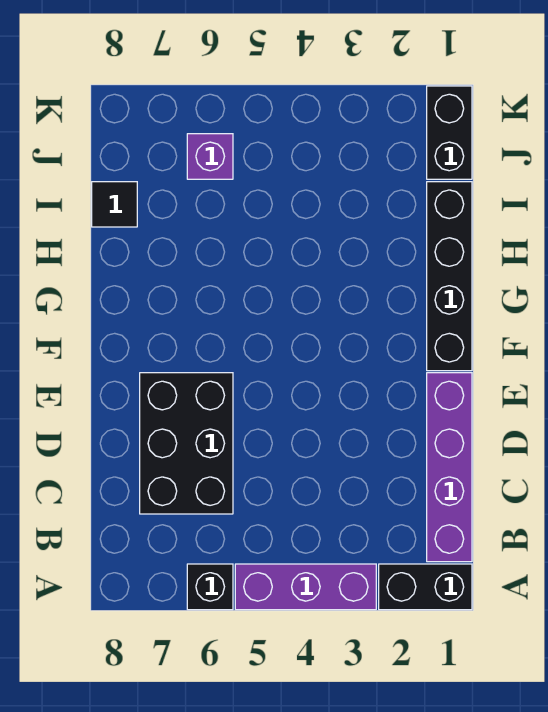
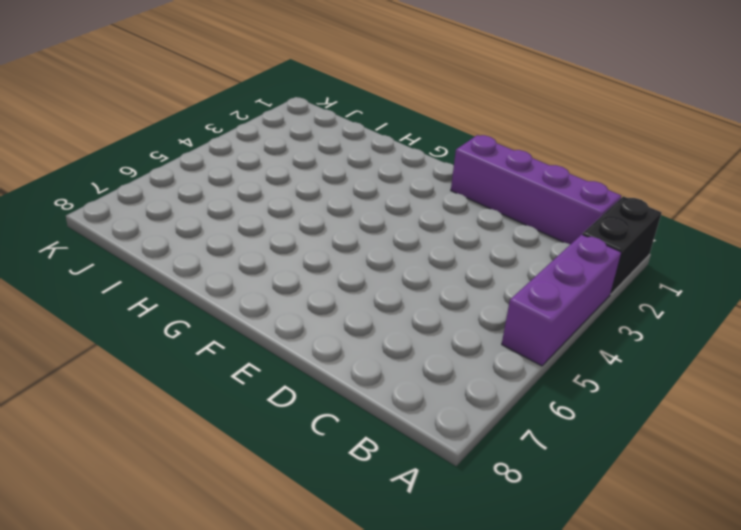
none -> black brick A6 level 1
none -> black brick C6:E7 level 1

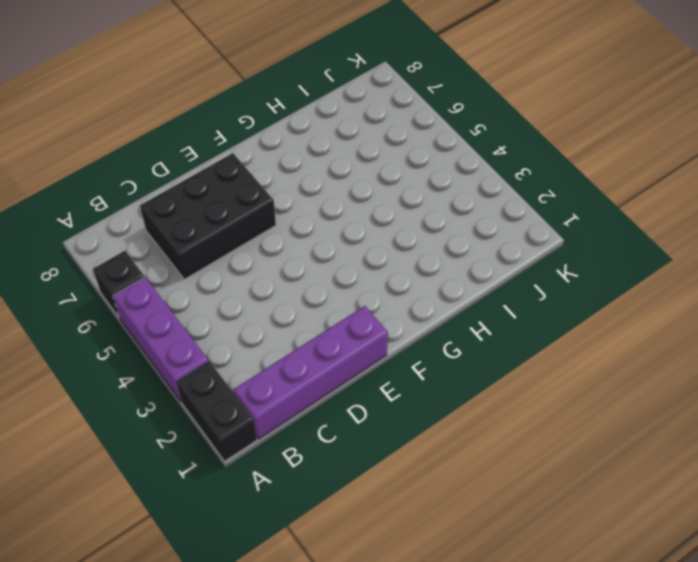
none -> black brick F1:I1 level 1
none -> black tile I8 level 1

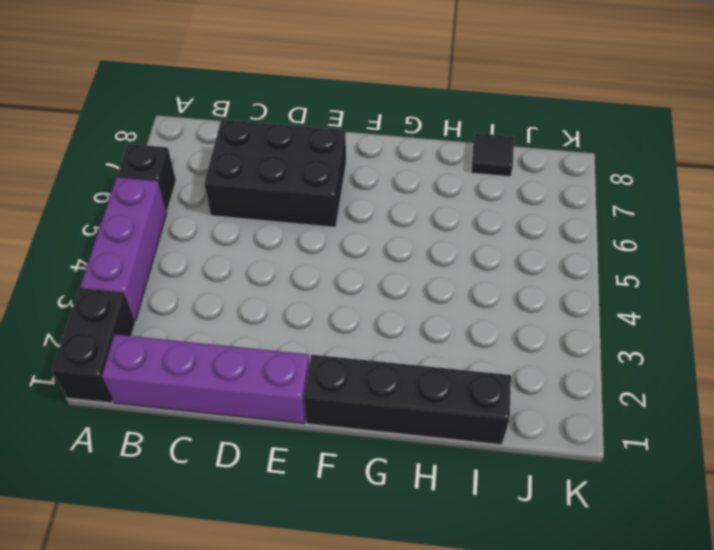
none -> black brick J1:K1 level 1
none -> purple brick J6 level 1

